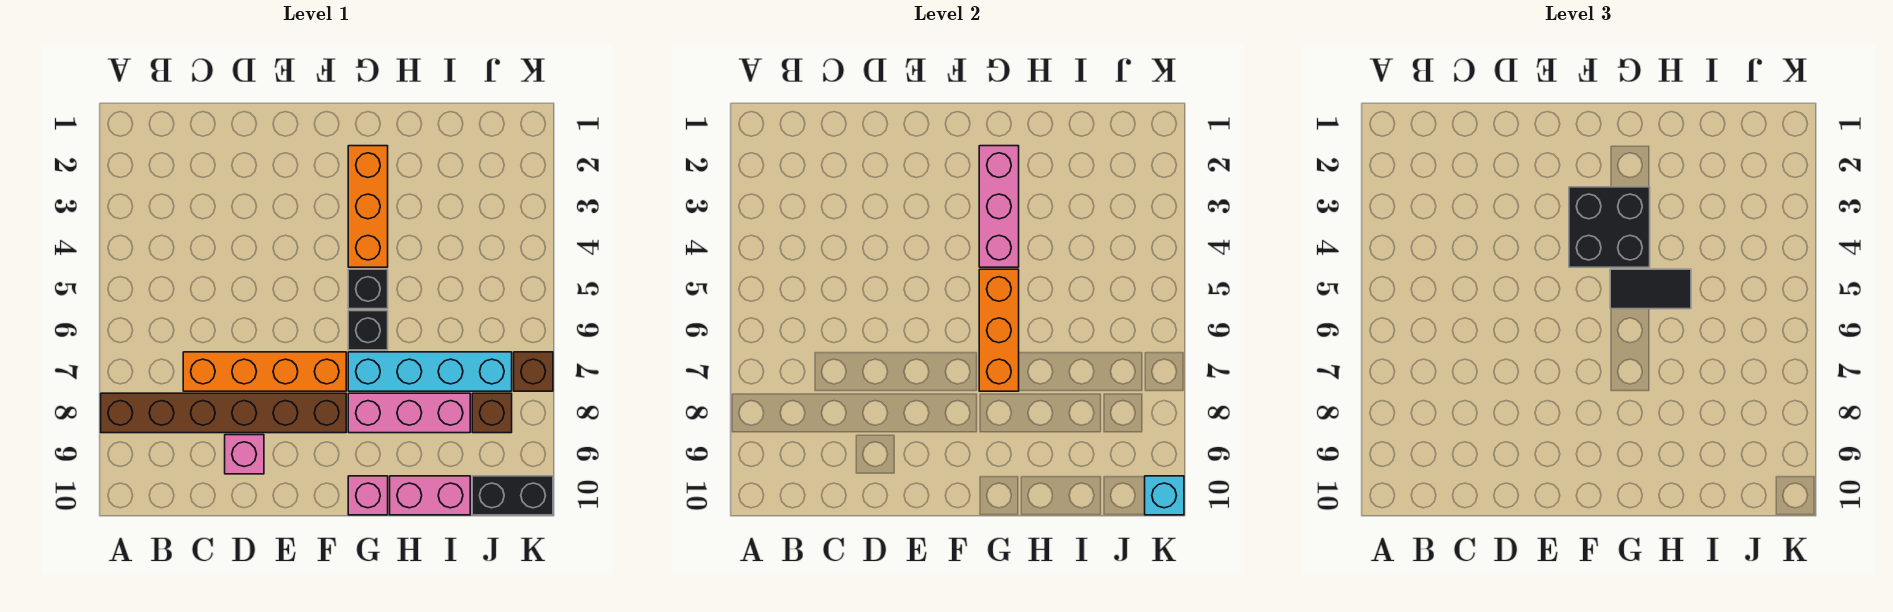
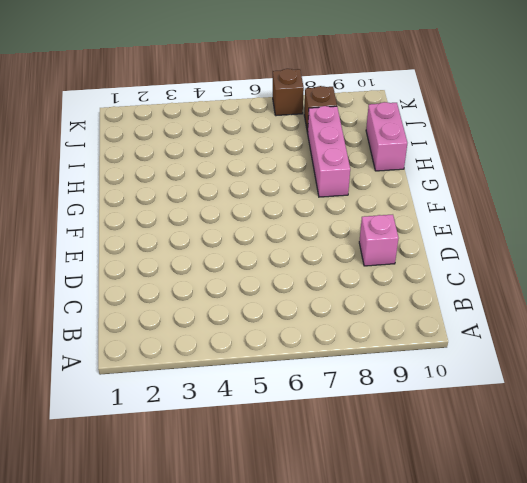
none -> brown brick A8:F8 level 1
none -> orange brick C7:F7 level 1
none -> orange brick G2:G4 level 1

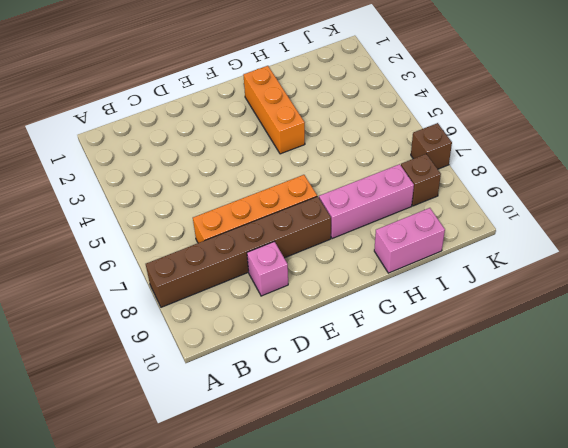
none -> black brick G5 level 1
none -> black brick G6 level 1
none -> cyan brick G7:J7 level 1

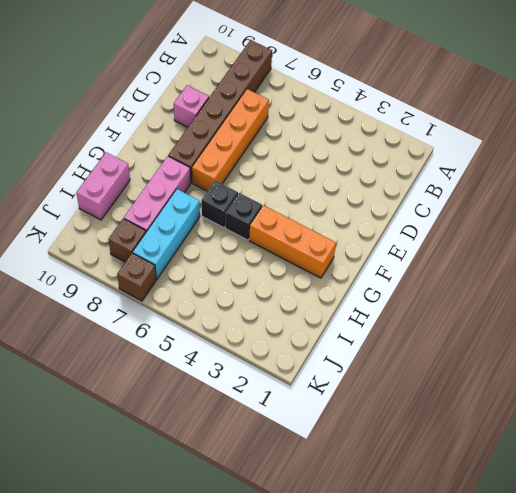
cyan brick H7:J7 level 1 -> cyan brick G7:J7 level 1
none -> pink brick G10 level 1
none -> black brick J10:K10 level 1
none -> pink brick G2:G4 level 2

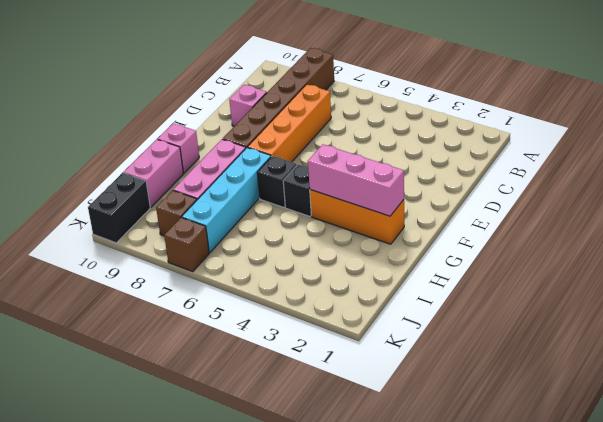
none -> orange brick G5:G7 level 2
none -> cyan brick K10 level 2
none -> black brick F3:G4 level 3

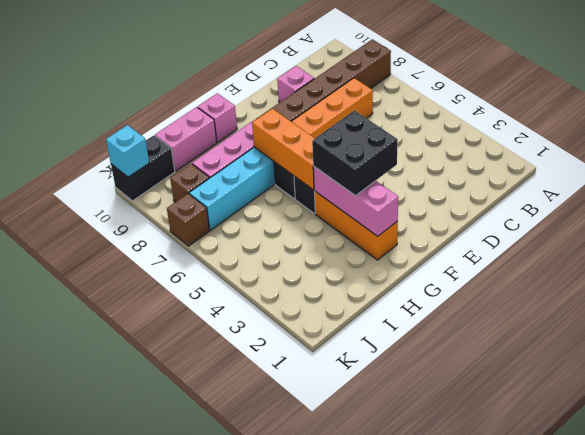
none -> black tile G5:H5 level 3

